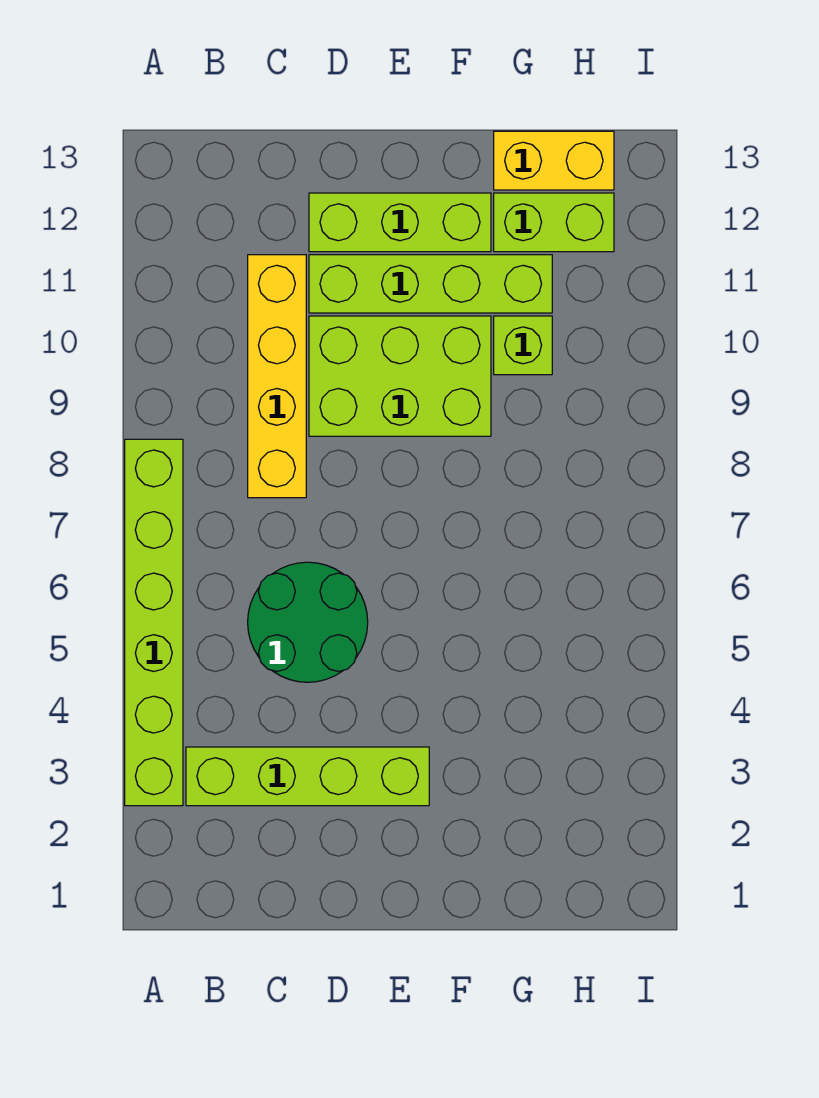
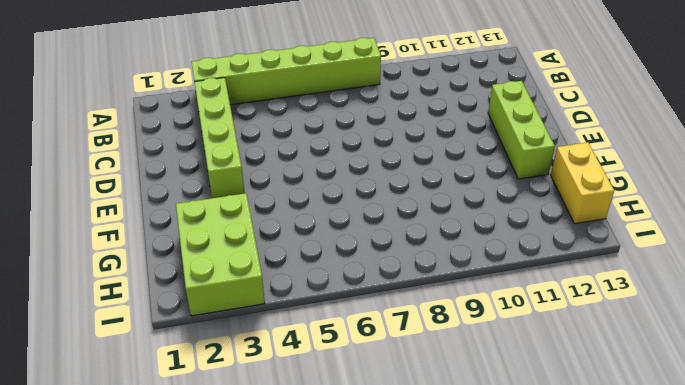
lime brick G2:I3 level 1 -> lime brick D9:F10 level 1
none -> green round brick C5:D6 level 1
none -> yellow brick C8:C11 level 1

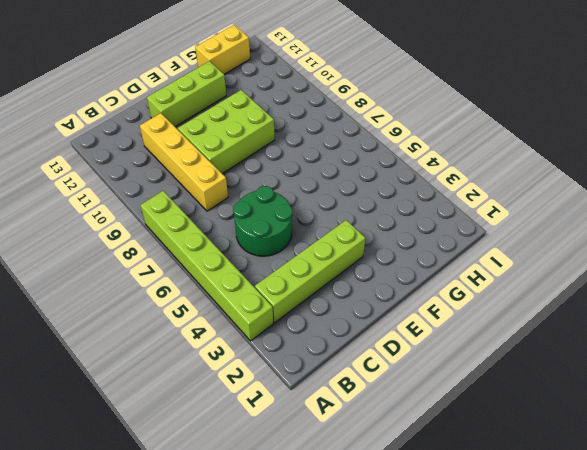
none -> lime brick D11:G11 level 1
none -> lime brick G10 level 1

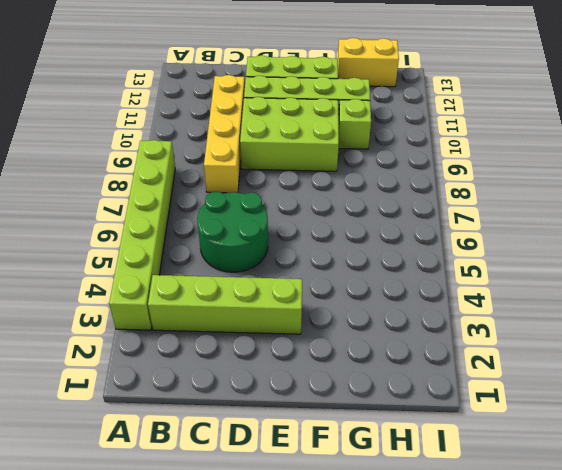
none -> lime brick G12:H12 level 1

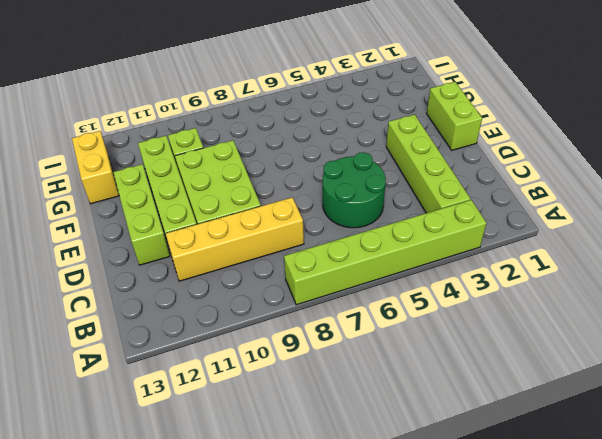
lime brick E1:F1 level 1 -> lime brick G12:H12 level 1

